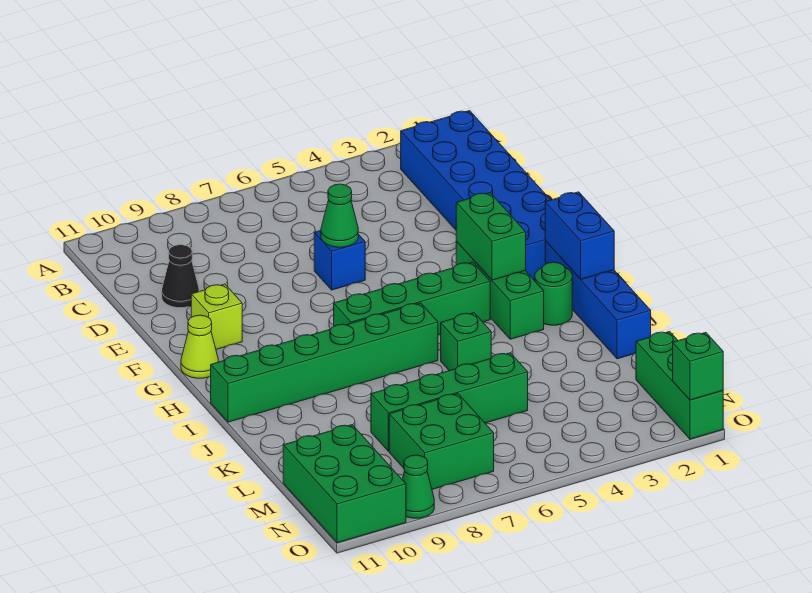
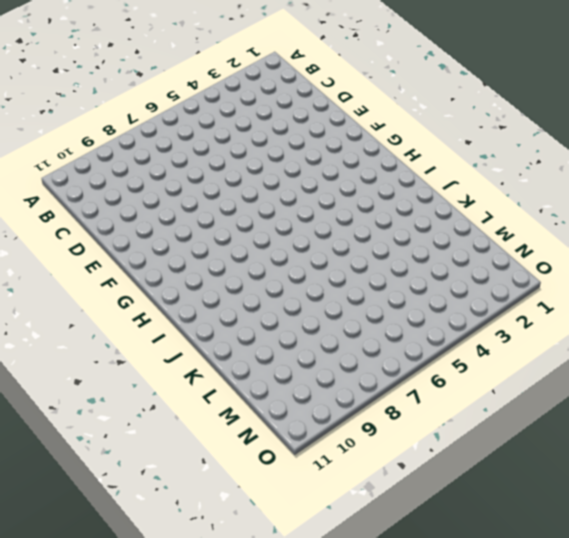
none -> blue brick B1:G2 level 1
none -> black cone D10 level 1
none -> blue brick E6 level 1

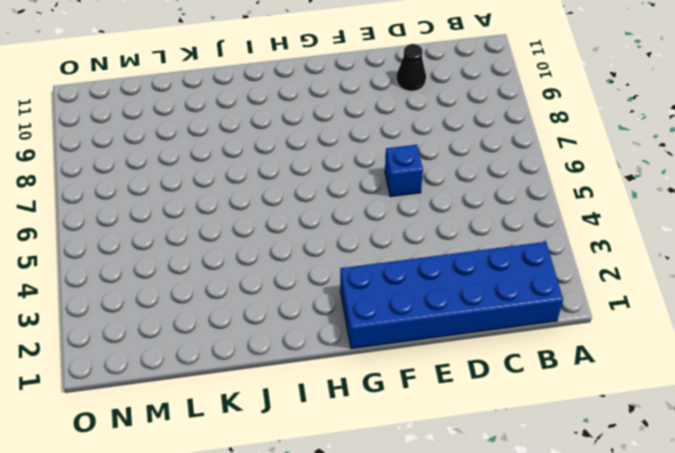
none -> lime brick F10 level 1
none -> green brick G3:I3 level 1
none -> lime cone G11 level 1

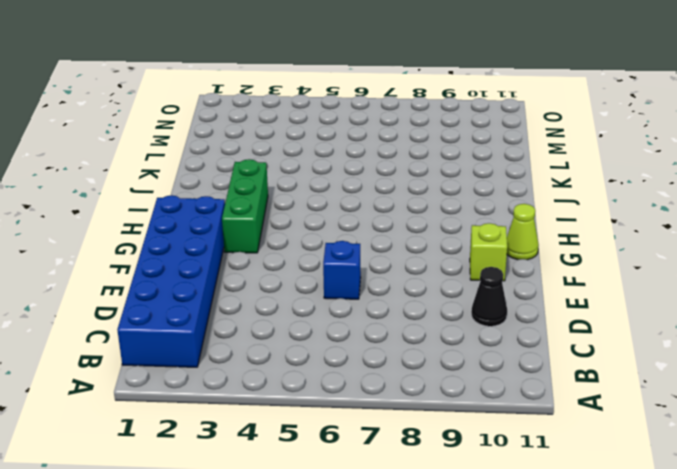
none -> blue brick H1:K1 level 1
none -> green brick H4:H7 level 1
none -> green round brick I2 level 1

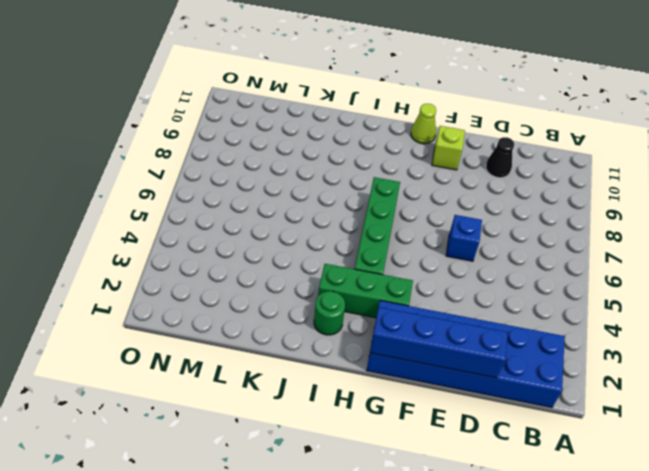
blue brick D1:G1 level 2 -> blue brick H1:K1 level 1
none -> green brick I6:I11 level 1
none -> green brick J5 level 1
none -> green brick L5:L8 level 1

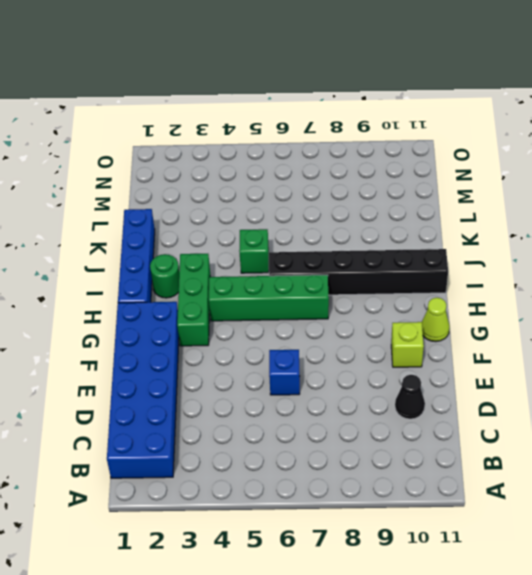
black brick I6:I11 level 1 -> green brick I6:I11 level 1
none -> green brick L5:L8 level 1
none -> green brick M1:O1 level 1
none -> green brick M7:N8 level 1

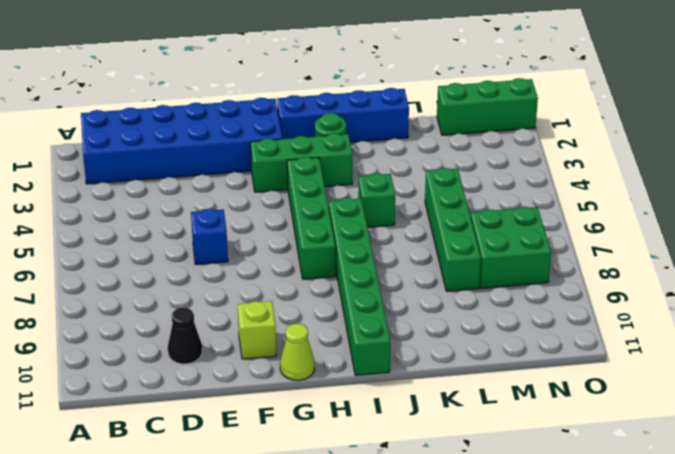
none -> green brick M10:O11 level 1
none -> green cone O9 level 1
none -> green cone E6 level 2

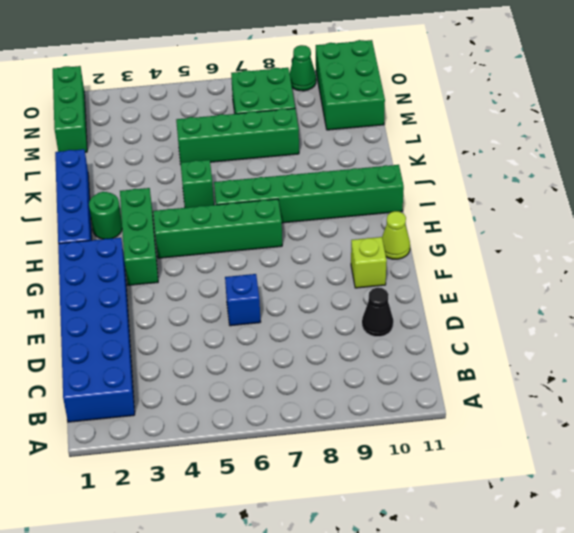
none -> green cone E6 level 2
none -> green brick G3:H3 level 2
none -> blue brick H1:I1 level 2

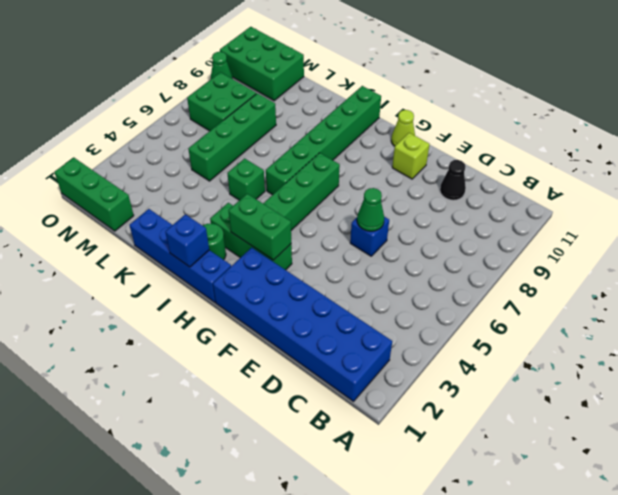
blue brick I1 level 2 -> blue brick H1:I1 level 2
none -> green brick O1 level 2

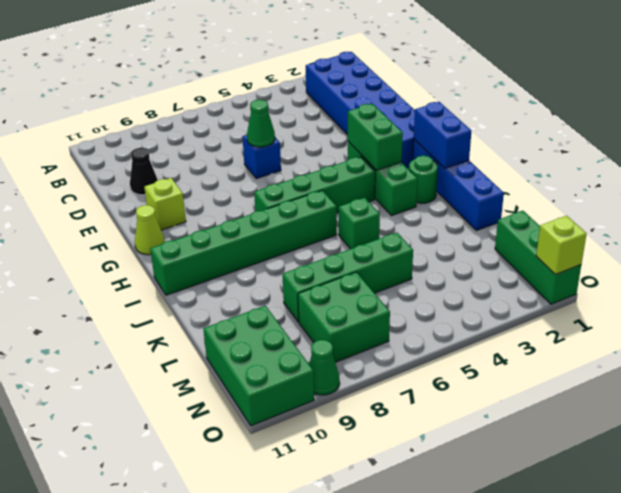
lime brick O1 level 2 -> green brick O1 level 2

